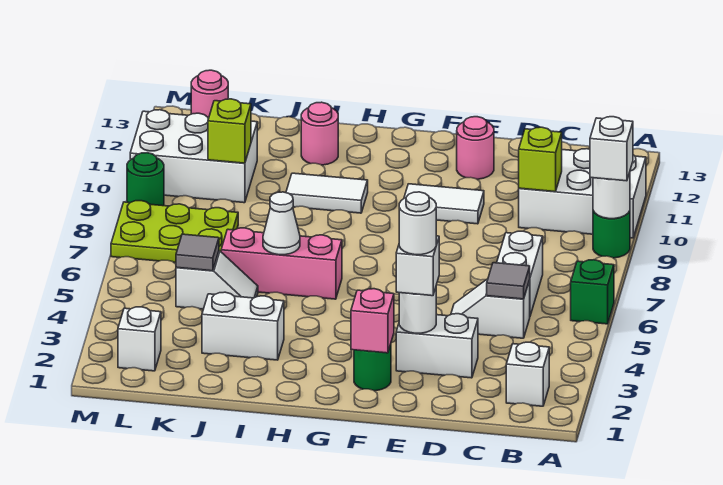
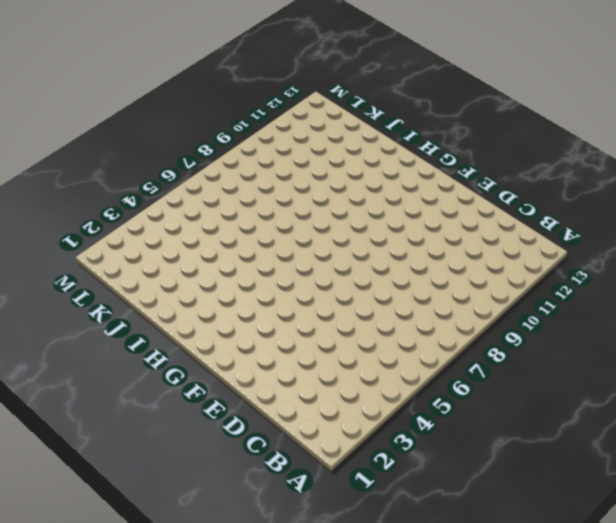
none -> green brick A6 level 1
none -> green round brick A9 level 1
none -> white brick A10:C11 level 1
none -> white brick B2 level 1

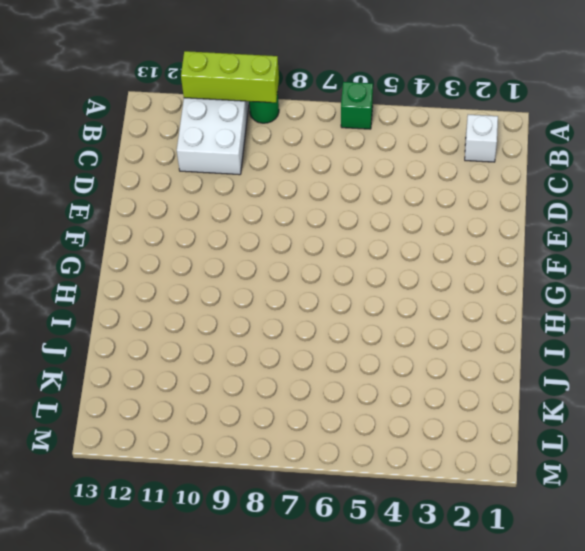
lime brick A9:A11 level 2 -> white round brick A9 level 2
none -> white slope C5:D5 level 1 top C
none -> white brick C6:C7 level 1
none -> white brick D3:E3 level 1
none -> white tile E10:F10 level 1

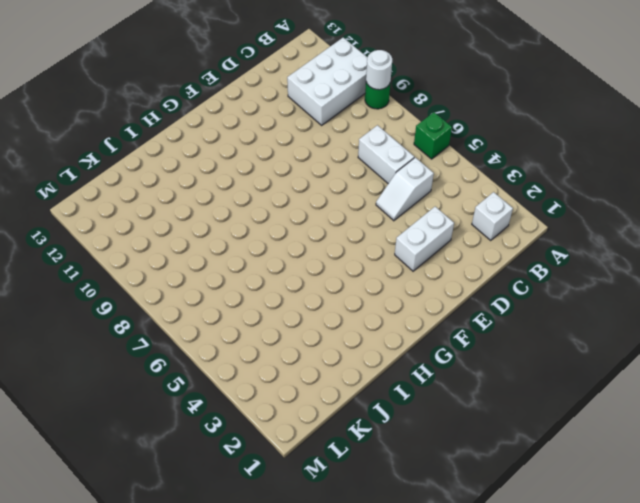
none -> white tile E10:F10 level 1
none -> pink round brick E12 level 1
none -> green round brick F2 level 1
none -> pink brick H6:J6 level 1

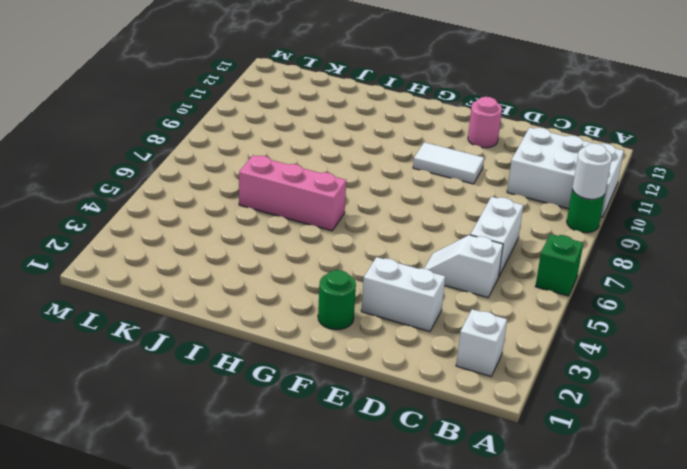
none -> white tile H10:I10 level 1
none -> white brick I3:J3 level 1
none -> pink round brick I12 level 1
none -> white slope J5:K5 level 1 top K

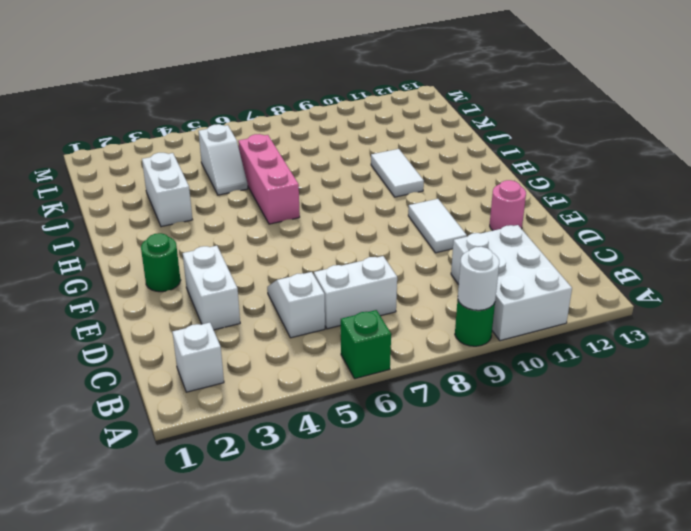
none -> pink round brick I12 level 1
none -> lime plate K7:M8 level 1
none -> white brick K10:M11 level 1
none -> white brick L2 level 1

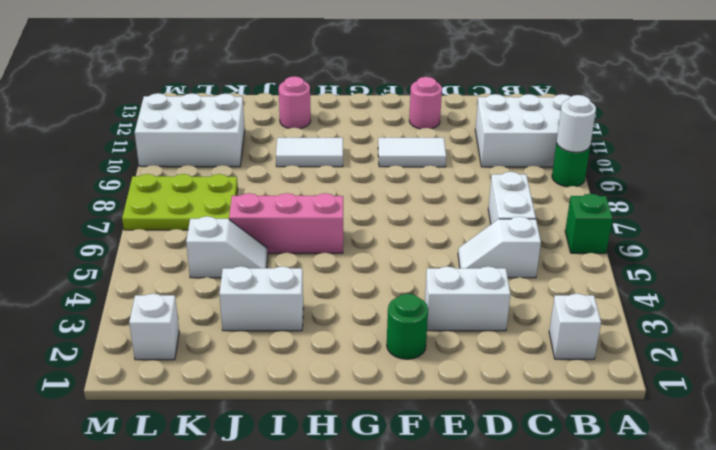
none -> pink round brick L13 level 1
none -> green round brick M9 level 1
none -> grey tile C5 level 2
none -> lime brick C10 level 2

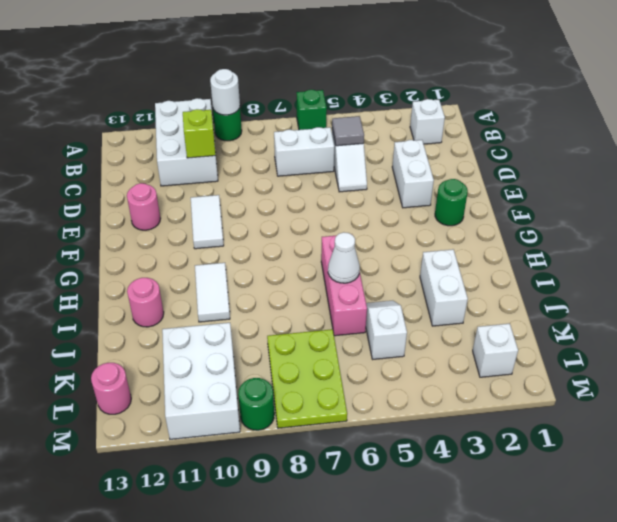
none -> white round brick E3 level 2
none -> pink brick F2 level 2
none -> grey tile K5 level 2
none -> lime brick K10 level 2

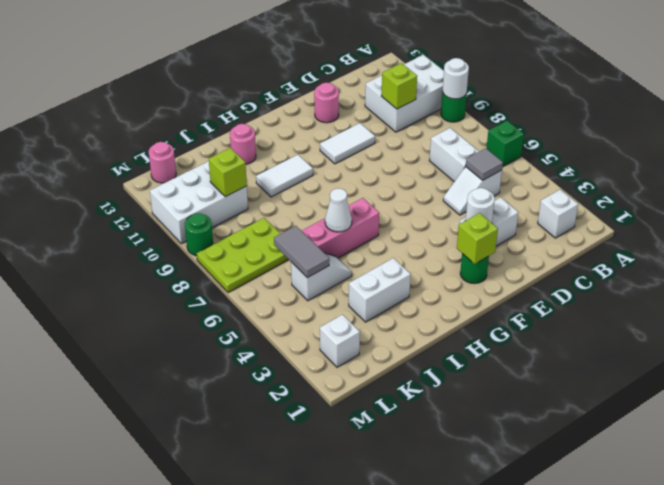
lime brick F2 level 2 -> pink brick F2 level 2
grey tile K5:K6 level 2 -> grey tile K5 level 2
none -> white brick A9 level 3
none -> white brick E3 level 3
none -> white round brick E3 level 4

